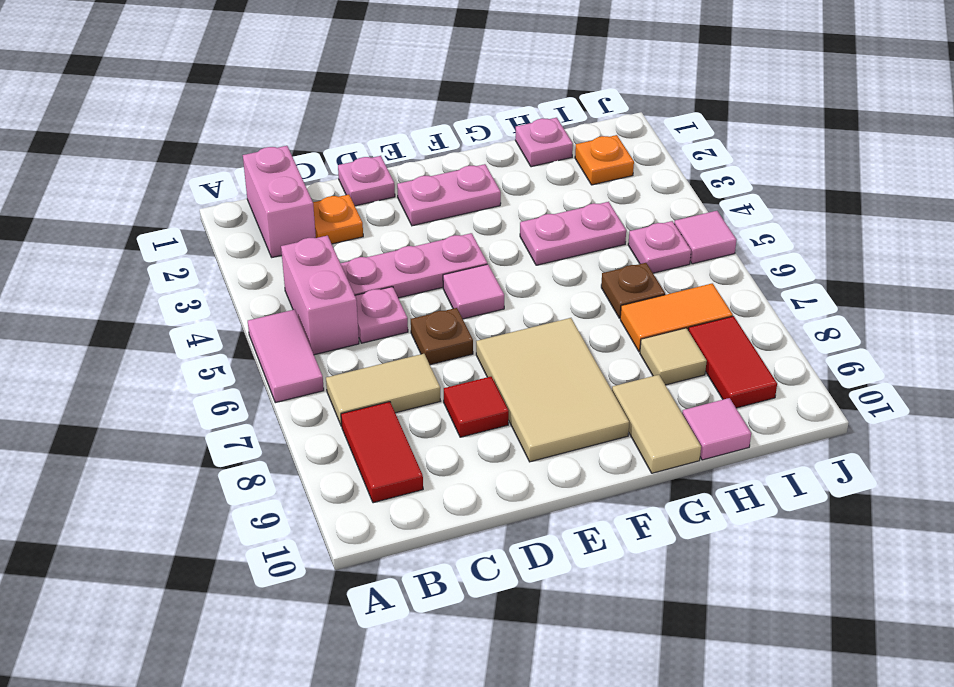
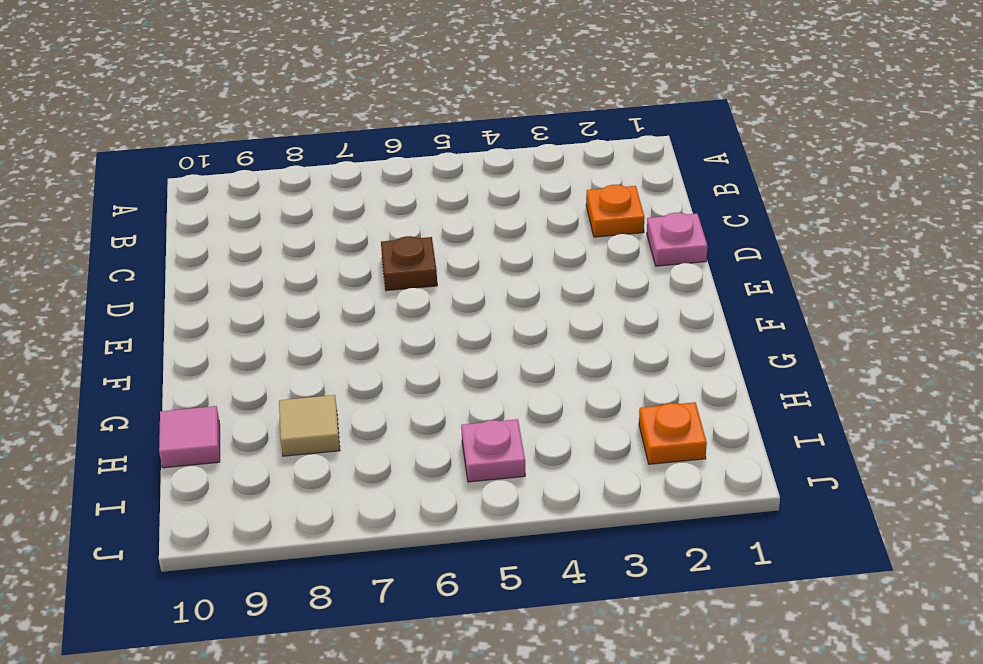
none -> pink tile A5:A6 level 1
none -> pink brick B1:B2 level 1
none -> pink brick B4:B5 level 1

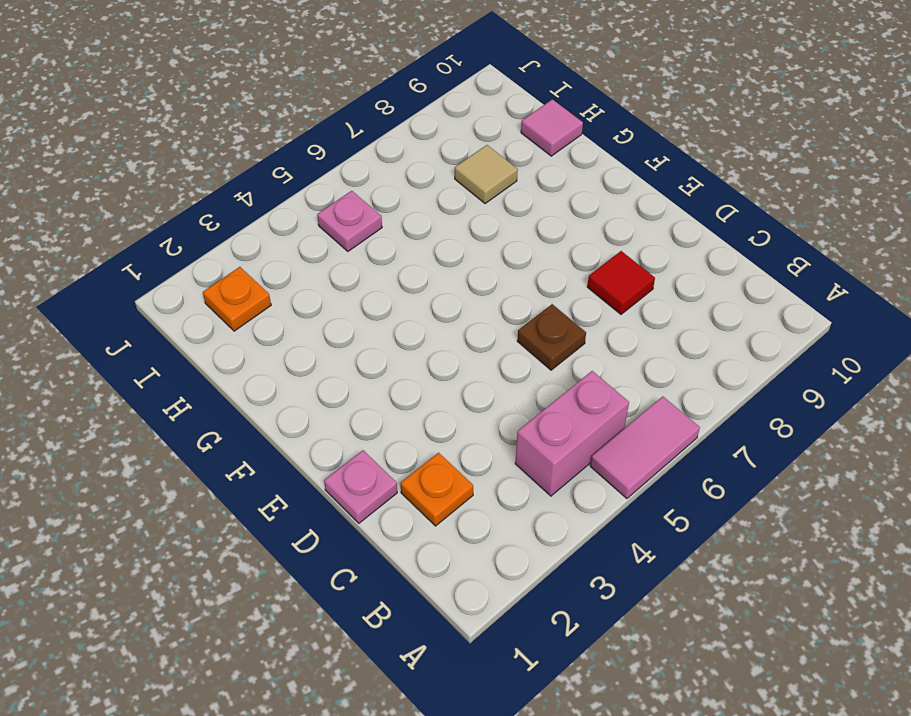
none -> pink brick B1:B2 level 1
none -> tan tile B7:C7 level 1
none -> red tile B8:B9 level 1

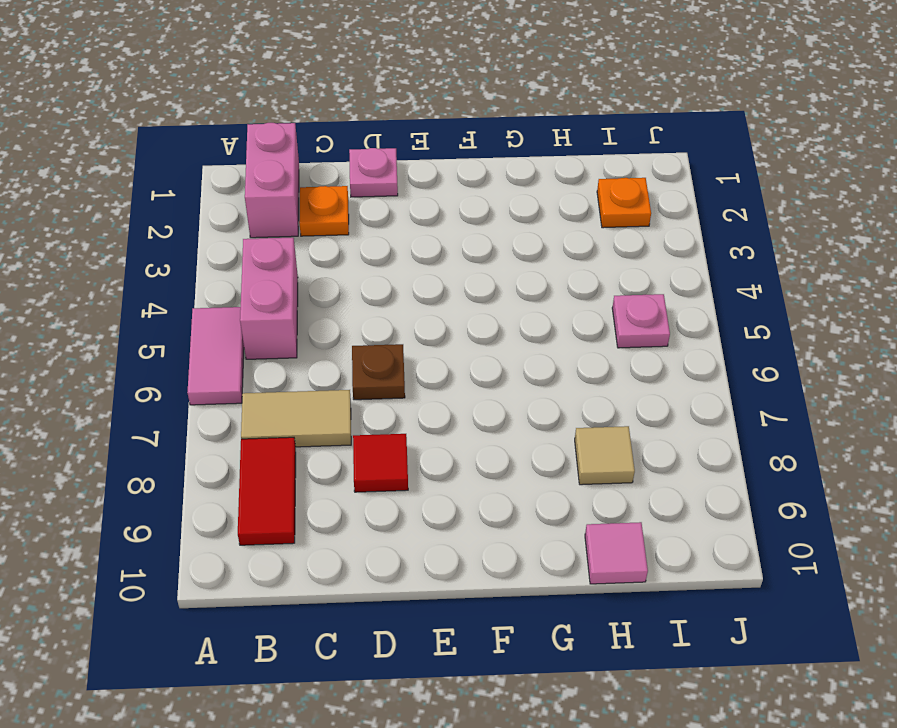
none -> pink plate C4:E4 level 1
none -> pink plate C5 level 1
none -> pink plate E2:F2 level 1

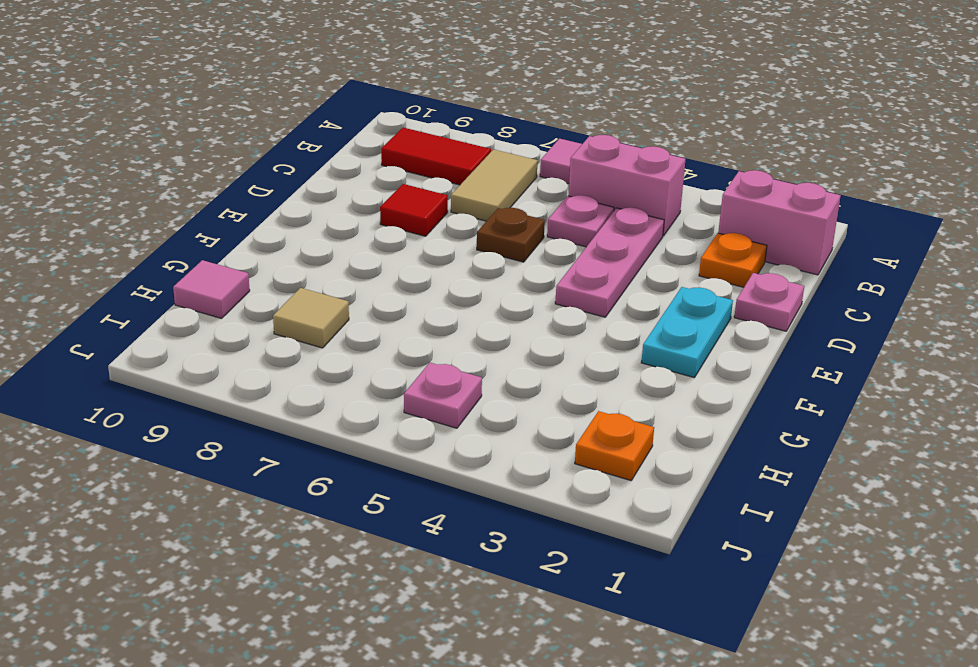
cyan plate E2:F2 level 1 -> pink plate E2:F2 level 1
none -> pink tile E5 level 1
none -> tan tile E7:F9 level 1
none -> pink plate G4:H4 level 1

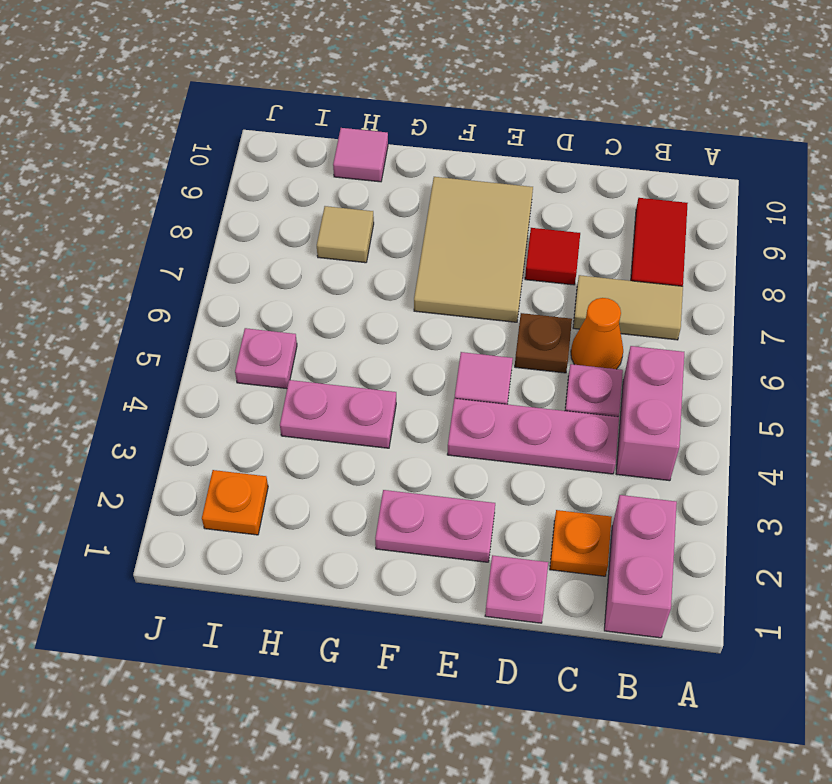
orange cone C6 level 1 -> none
none -> pink tile A5:A6 level 1
none -> tan tile G9:G10 level 1
none -> pink plate H1 level 1

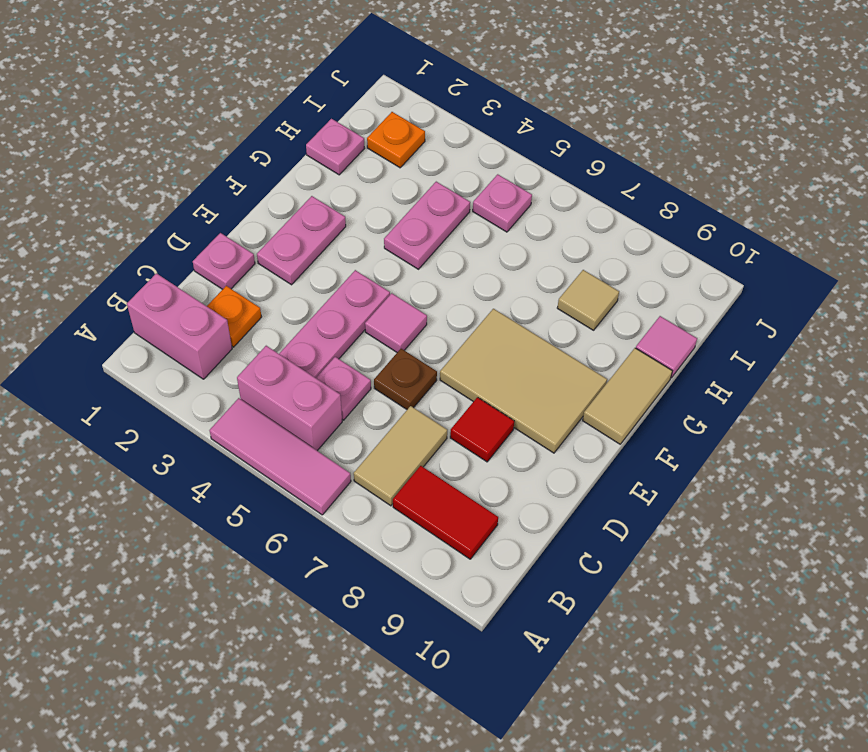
pink tile A4:A6 level 1 -> pink tile A5:A6 level 1
tan tile F10:G10 level 1 -> tan tile G9:G10 level 1
none -> brown plate H6 level 1
none -> orange tile H7:I7 level 1
none -> red tile I8:I9 level 1

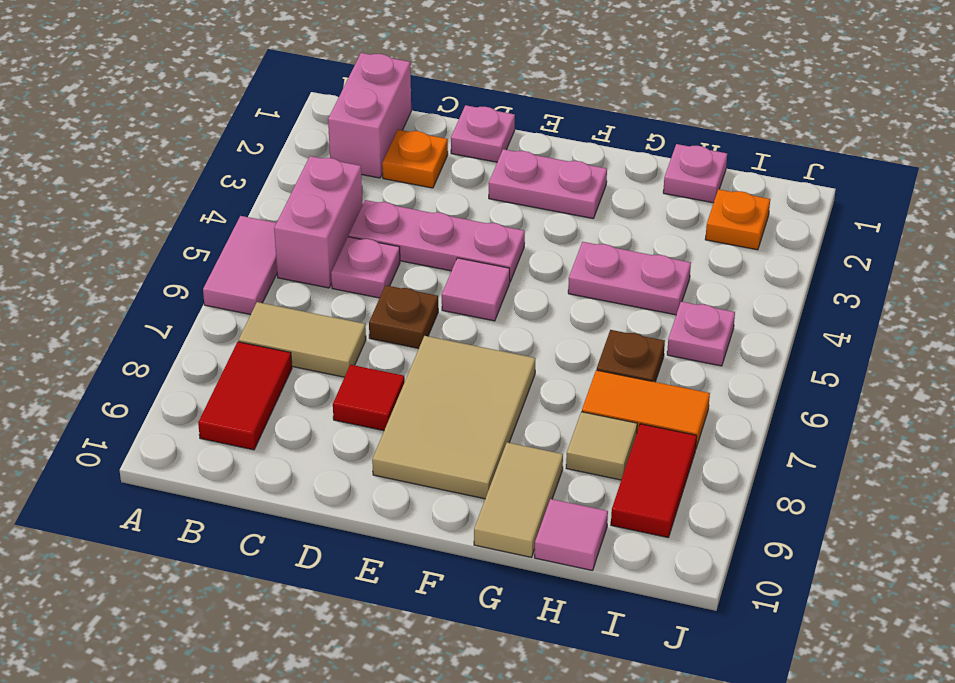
none -> pink tile J5 level 1

